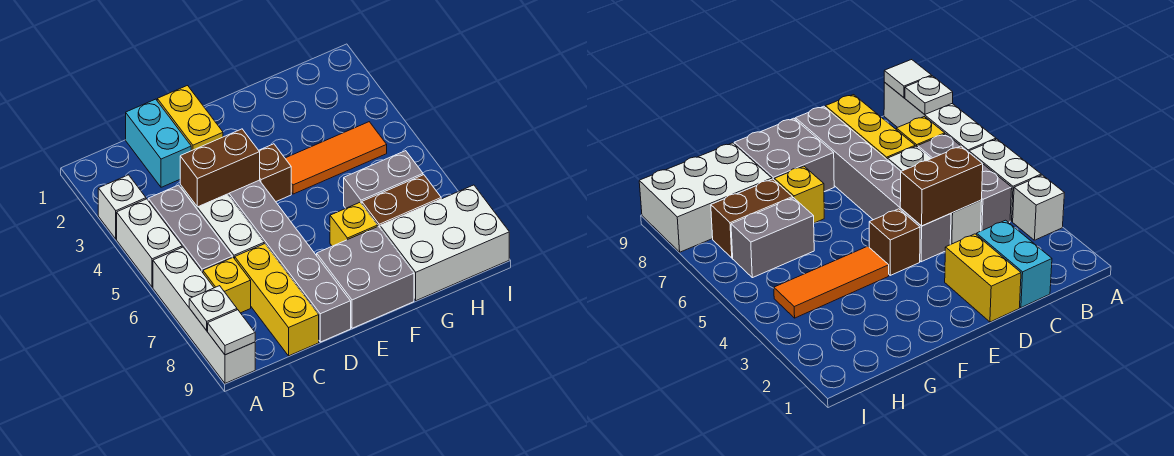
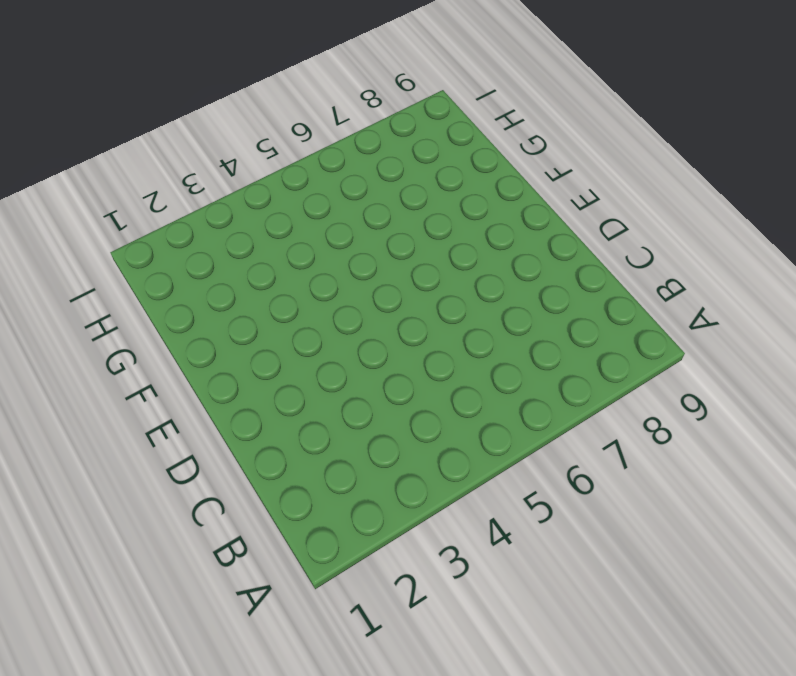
none -> white brick A3 level 1
none -> white brick A4:A5 level 1
none -> white brick A6:A9 level 1

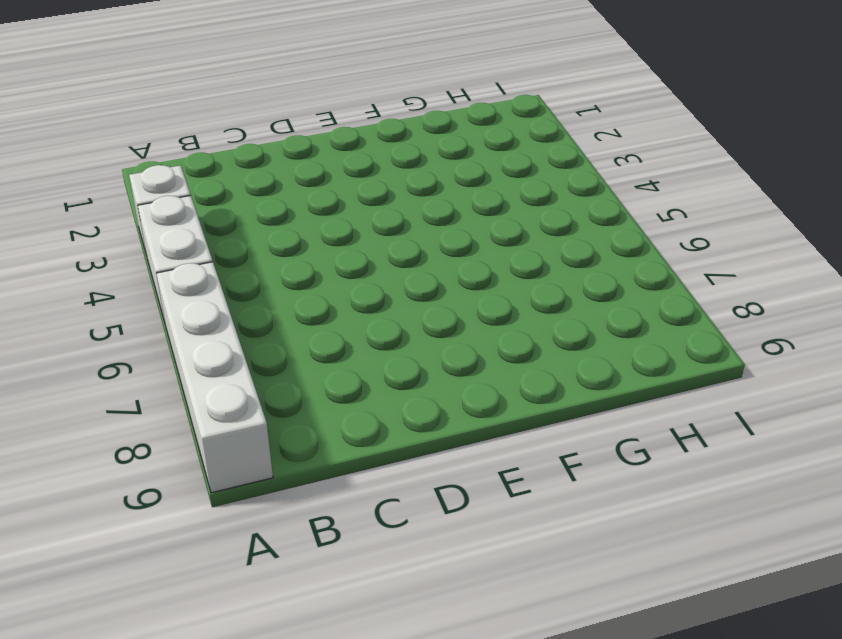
none -> grey brick B4:B6 level 1
none -> yellow brick B7 level 1
none -> cyan brick C1:C2 level 1

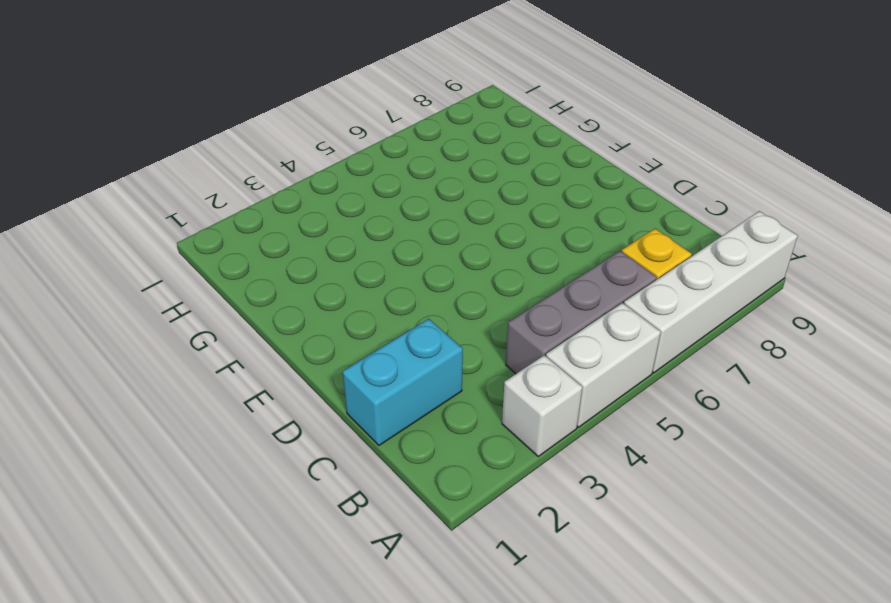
none -> white brick C4:C6 level 1
none -> yellow brick C7:C9 level 1
none -> yellow brick D1:D2 level 1

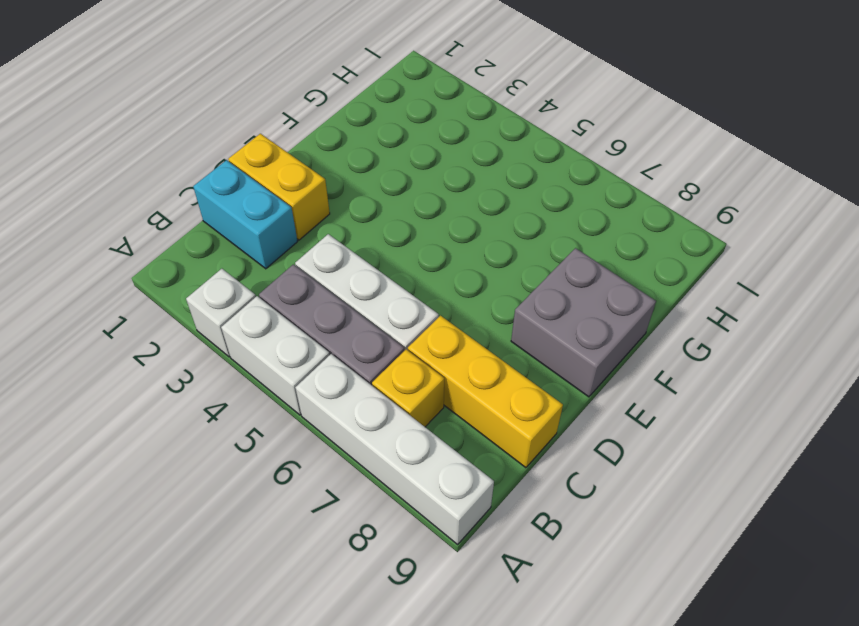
none -> grey brick D4:D9 level 1
none -> brown brick E4 level 1
none -> orange tile F4:H4 level 1

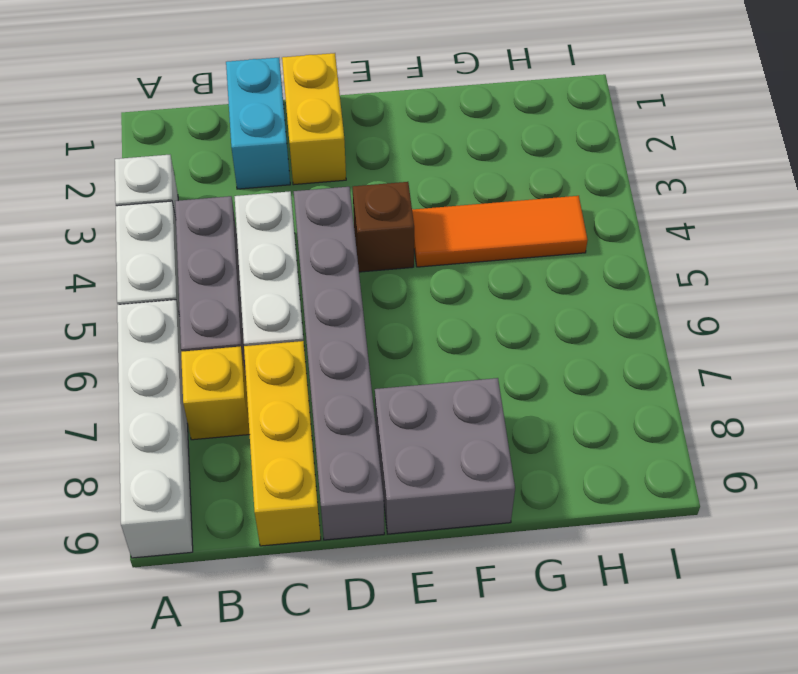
none -> yellow brick F7 level 1
none -> grey brick G6:H6 level 1
none -> brown brick G7:H7 level 1

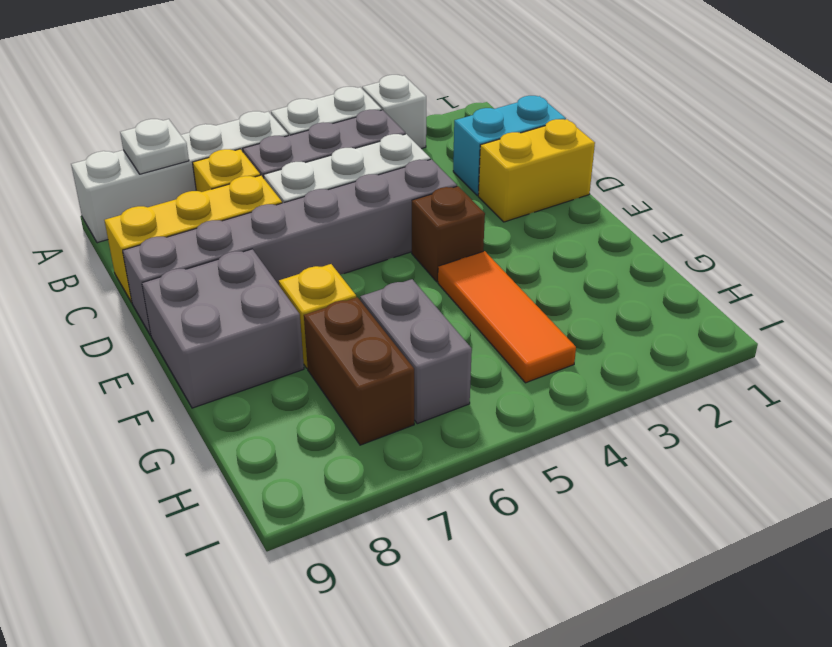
none -> white brick G8:I9 level 1
none -> white tile A9 level 2
none -> brown brick C4:D4 level 2

